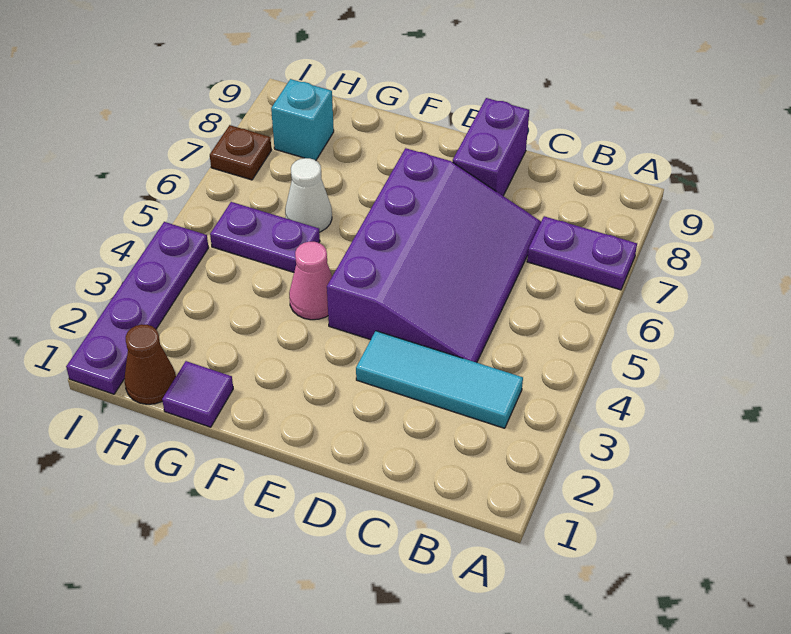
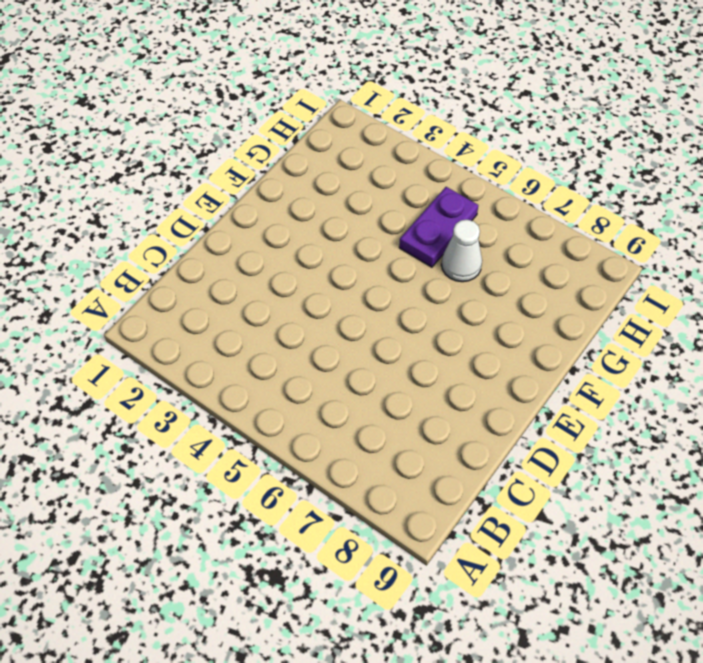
none -> purple plate A7:B7 level 1
none -> cyan tile B3:D3 level 1
none -> purple slope C4:E7 level 1 top E

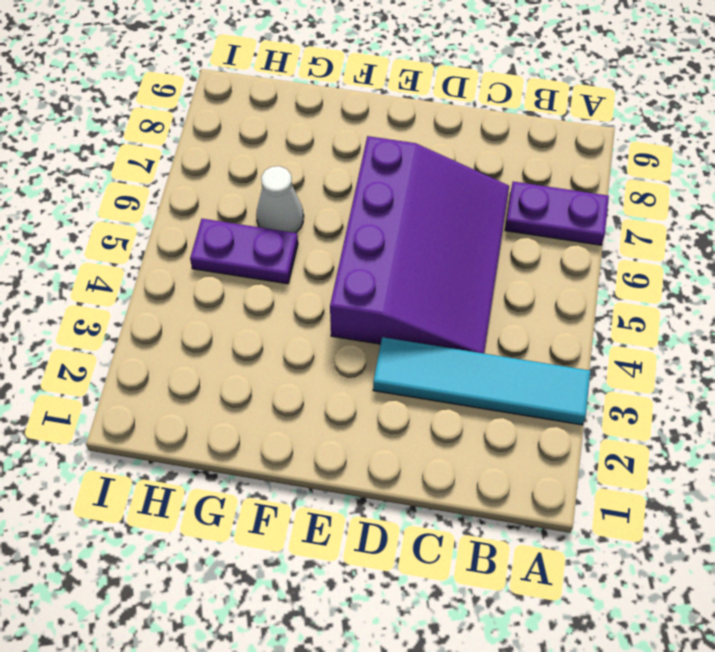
cyan tile A3:D3 level 1 -> cyan tile B3:D3 level 1
none -> purple brick D8:D9 level 1
none -> pink cone F4 level 1
none -> purple tile G1 level 1

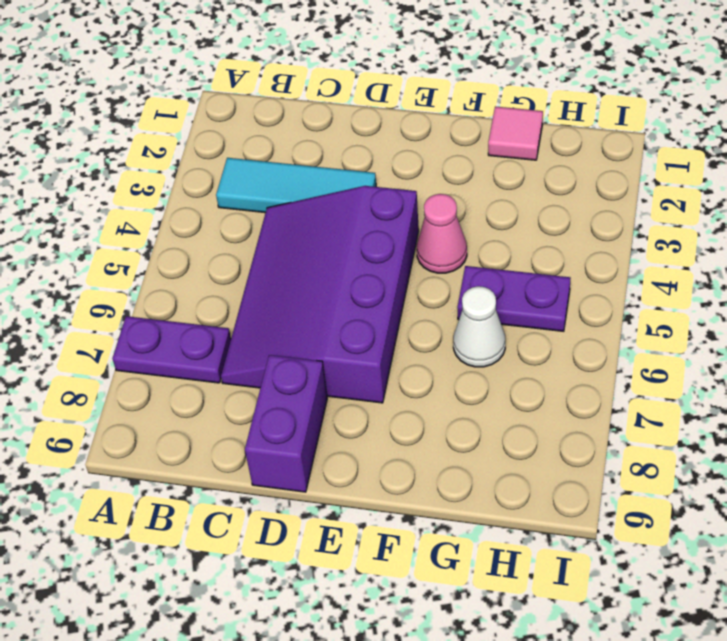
pink tile G1 level 1 -> purple tile G1 level 1
none -> brown cone H1 level 1
none -> cyan brick H8 level 1
none -> purple plate I1:I4 level 1

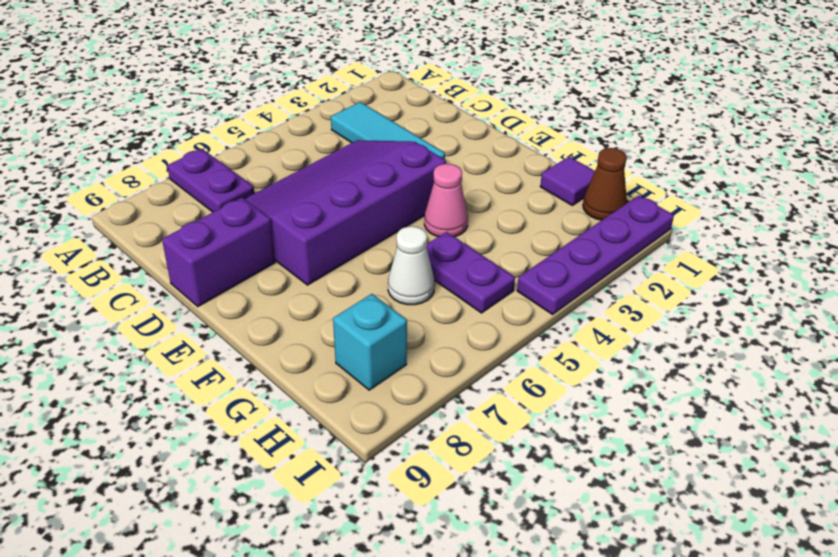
none -> brown plate I7 level 1

